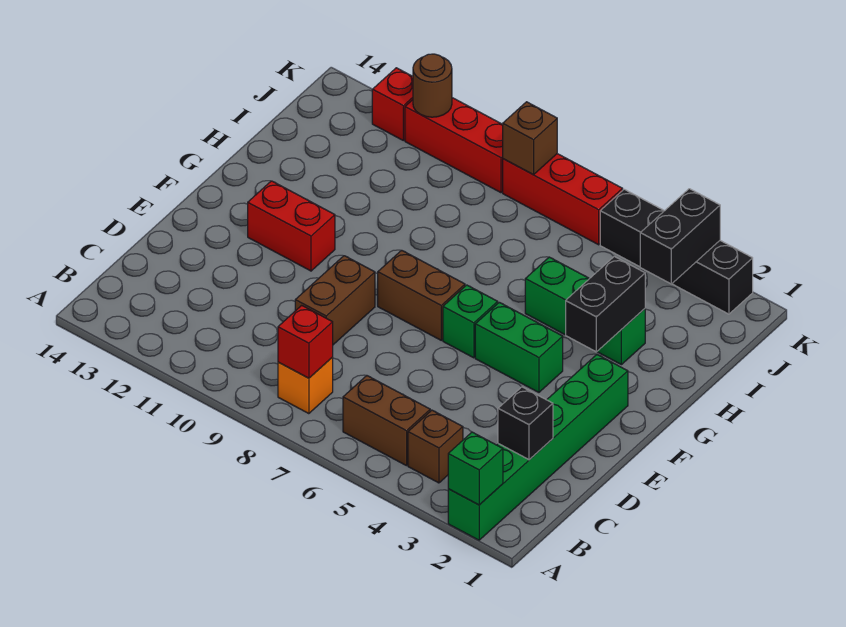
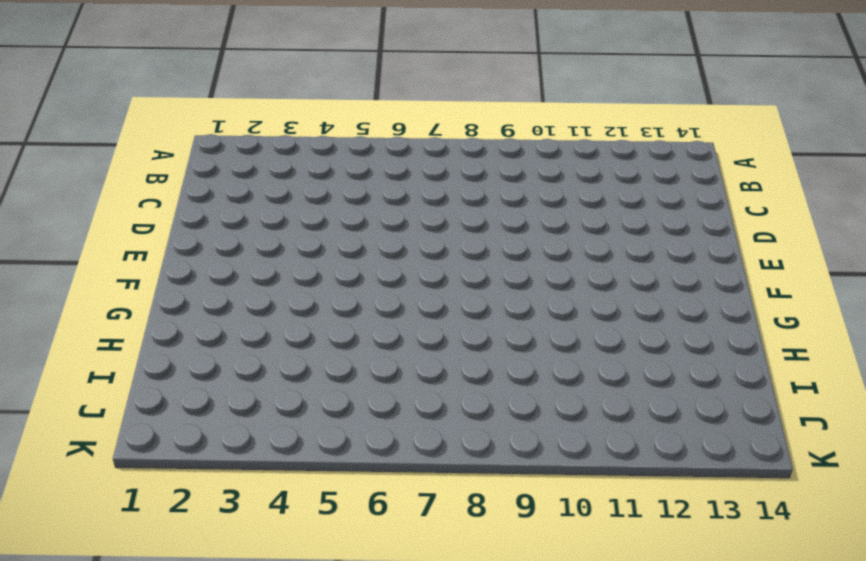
none -> green brick A2:F2 level 1
none -> brown brick B4 level 1
none -> brown brick B5:B6 level 1

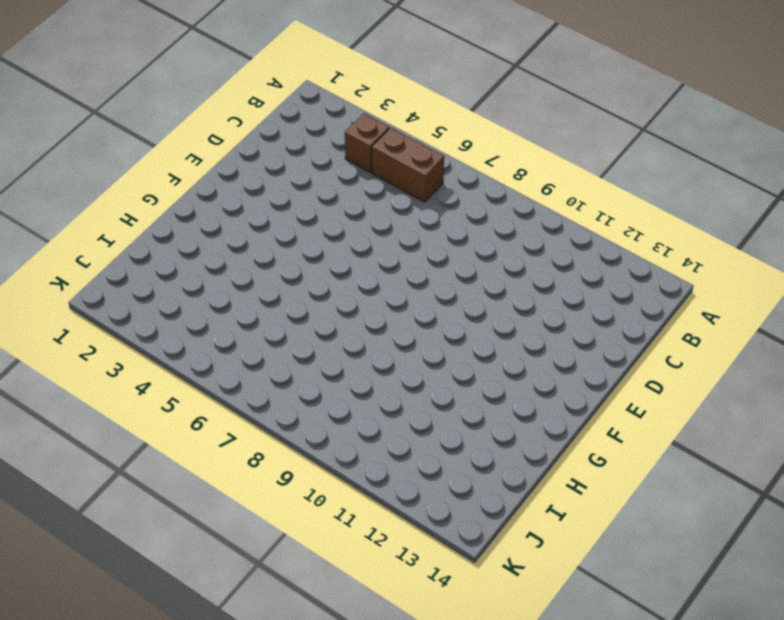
none -> green brick A2:F2 level 1
none -> orange brick B8 level 1
none -> brown brick D9:E9 level 1

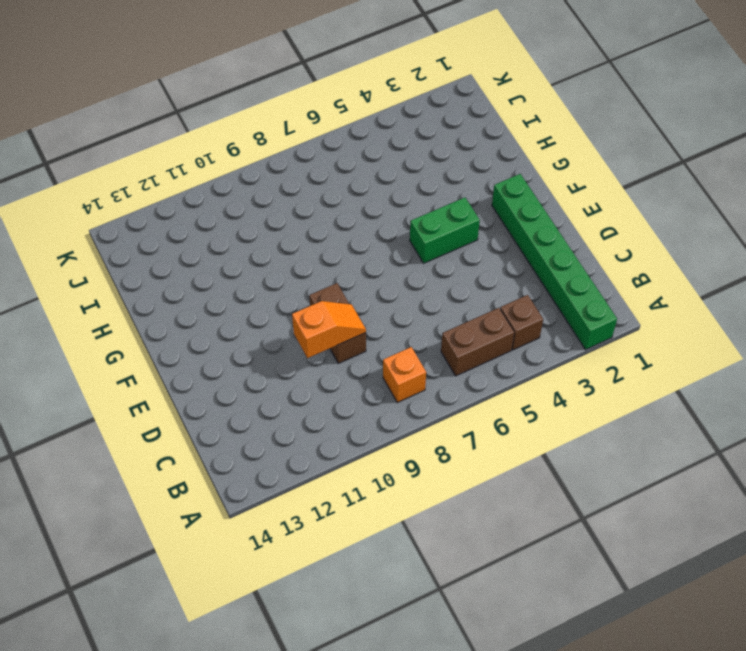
orange slope D9:D10 level 2 top 10 -> none
none -> green brick F6 level 1
none -> brown brick F7:F8 level 1
none -> red brick F11:F12 level 1

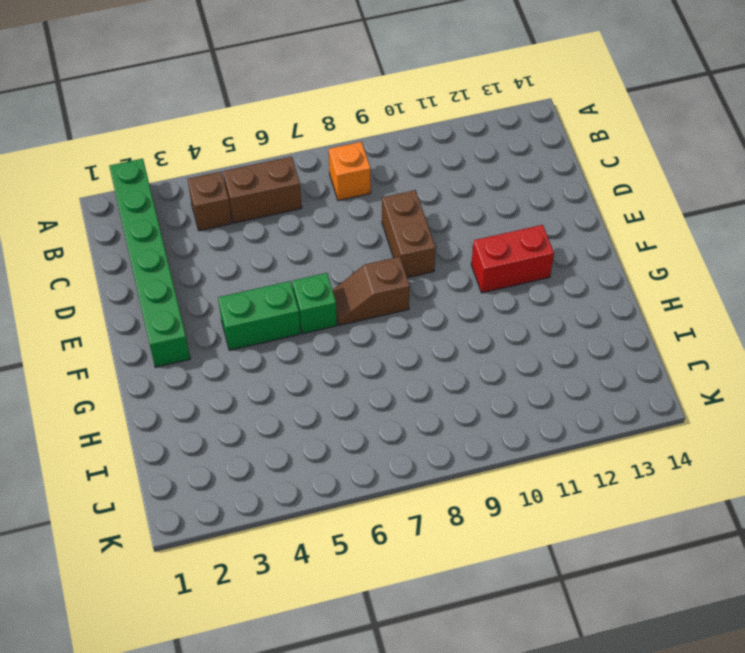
brown slope F7:F8 level 1 top 8 -> brown brick F7:F8 level 1
none -> green brick H3:H5 level 1
none -> black brick K2:K5 level 1
none -> red brick K6:K8 level 1

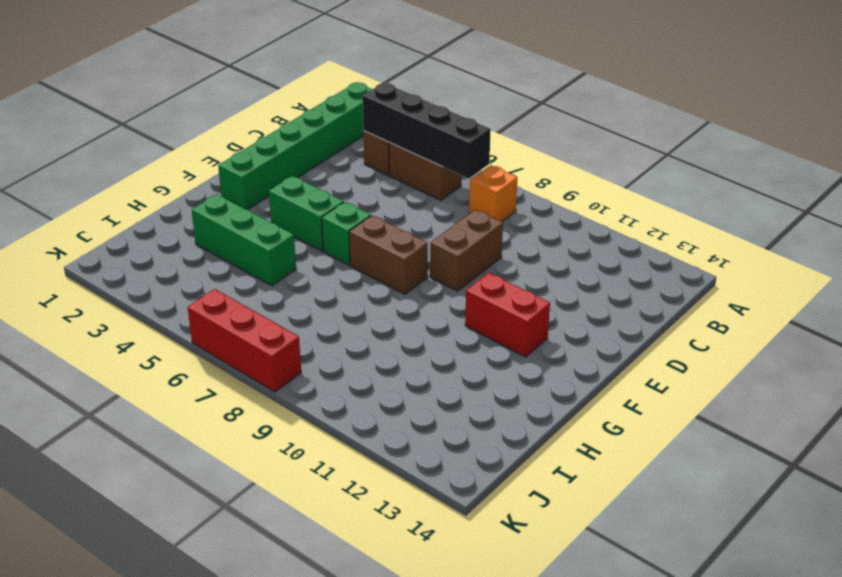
black brick B4:B7 level 2 -> black brick K2:K5 level 1
none -> red brick K9:K11 level 1
none -> red brick K12 level 1
none -> green brick A2 level 2

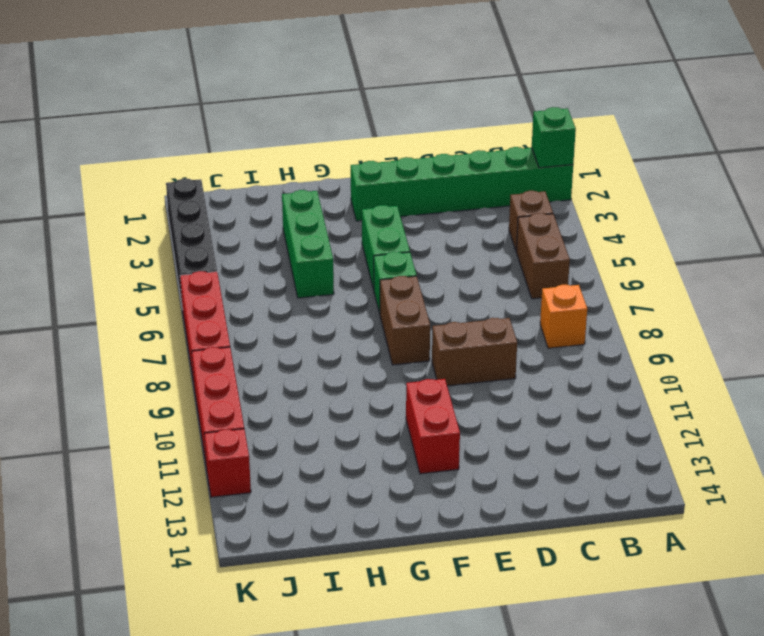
none -> red brick B8 level 2
none -> black brick C2 level 2
none -> black brick G3:H3 level 2

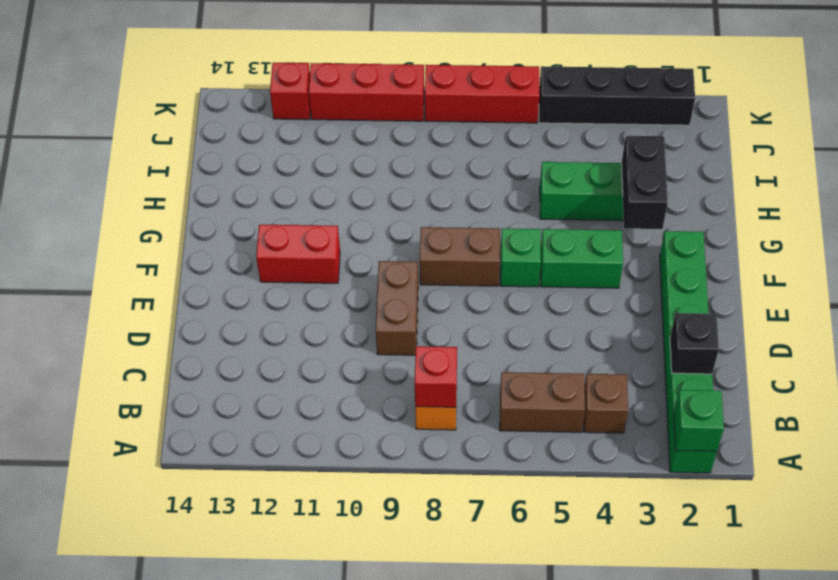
none -> black brick J3:K3 level 2
none -> brown brick K8 level 2
none -> brown round brick K11 level 2

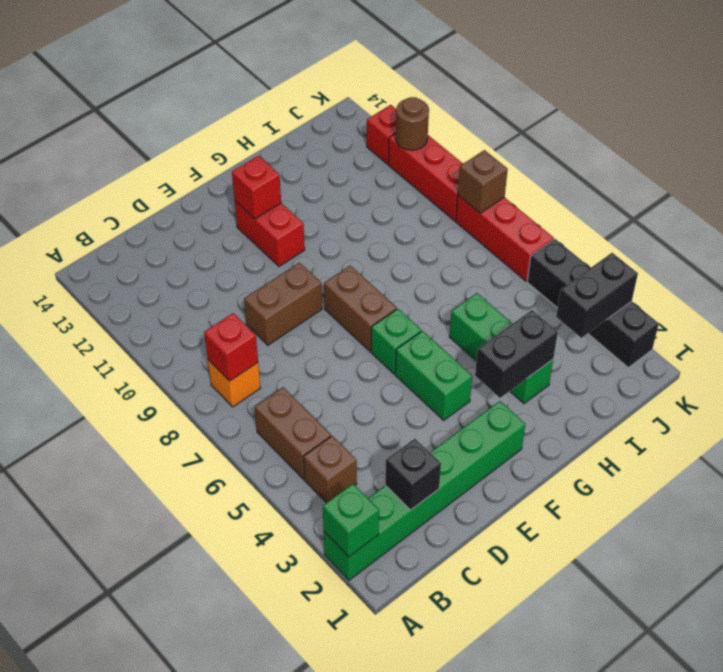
red brick F12 level 2 -> none

